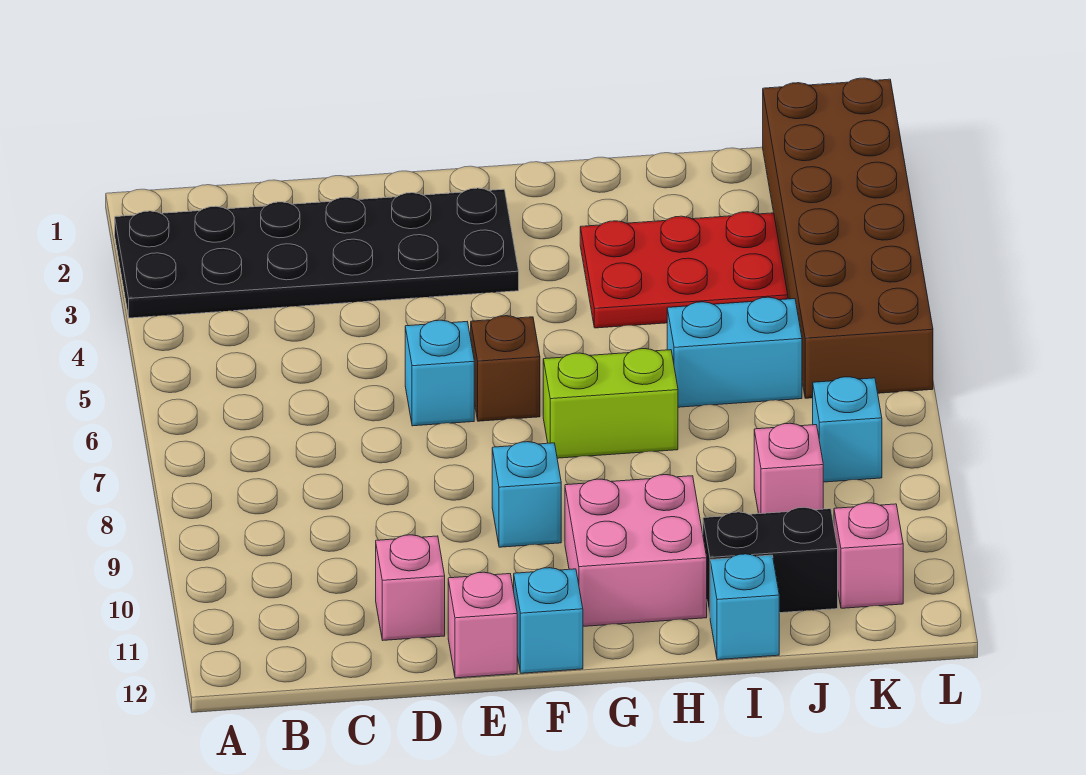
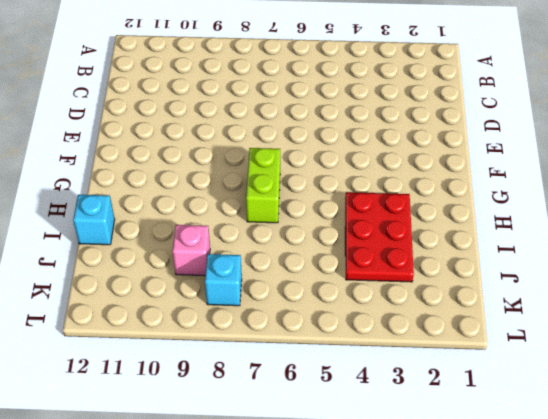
none -> black plate A2:F3 level 1
none -> pink brick D11 level 1
none -> cyan brick E6 level 1

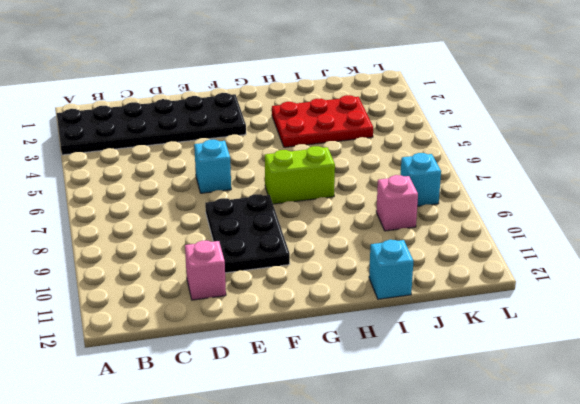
black plate E8:F10 level 1 -> cyan brick F9 level 1
none -> pink brick E12 level 1
none -> brown brick F6 level 1
none -> cyan brick F12 level 1

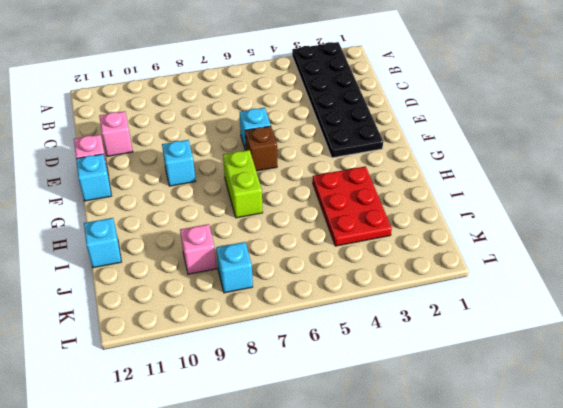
none -> pink brick G10:H11 level 1
none -> cyan brick I6:J6 level 1
none -> black brick I11:J11 level 1

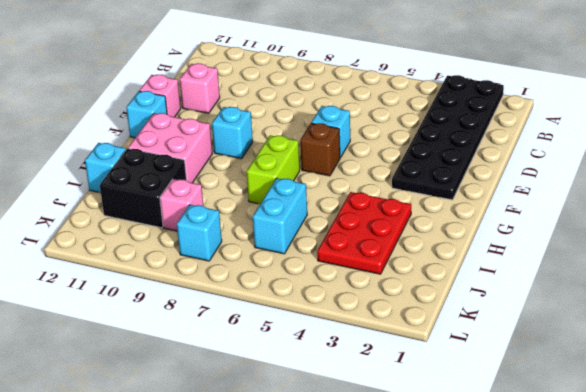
black brick I10:J11 level 1 -> black brick I11:J11 level 1
none -> brown brick K1:L6 level 1
none -> pink brick K11 level 1

